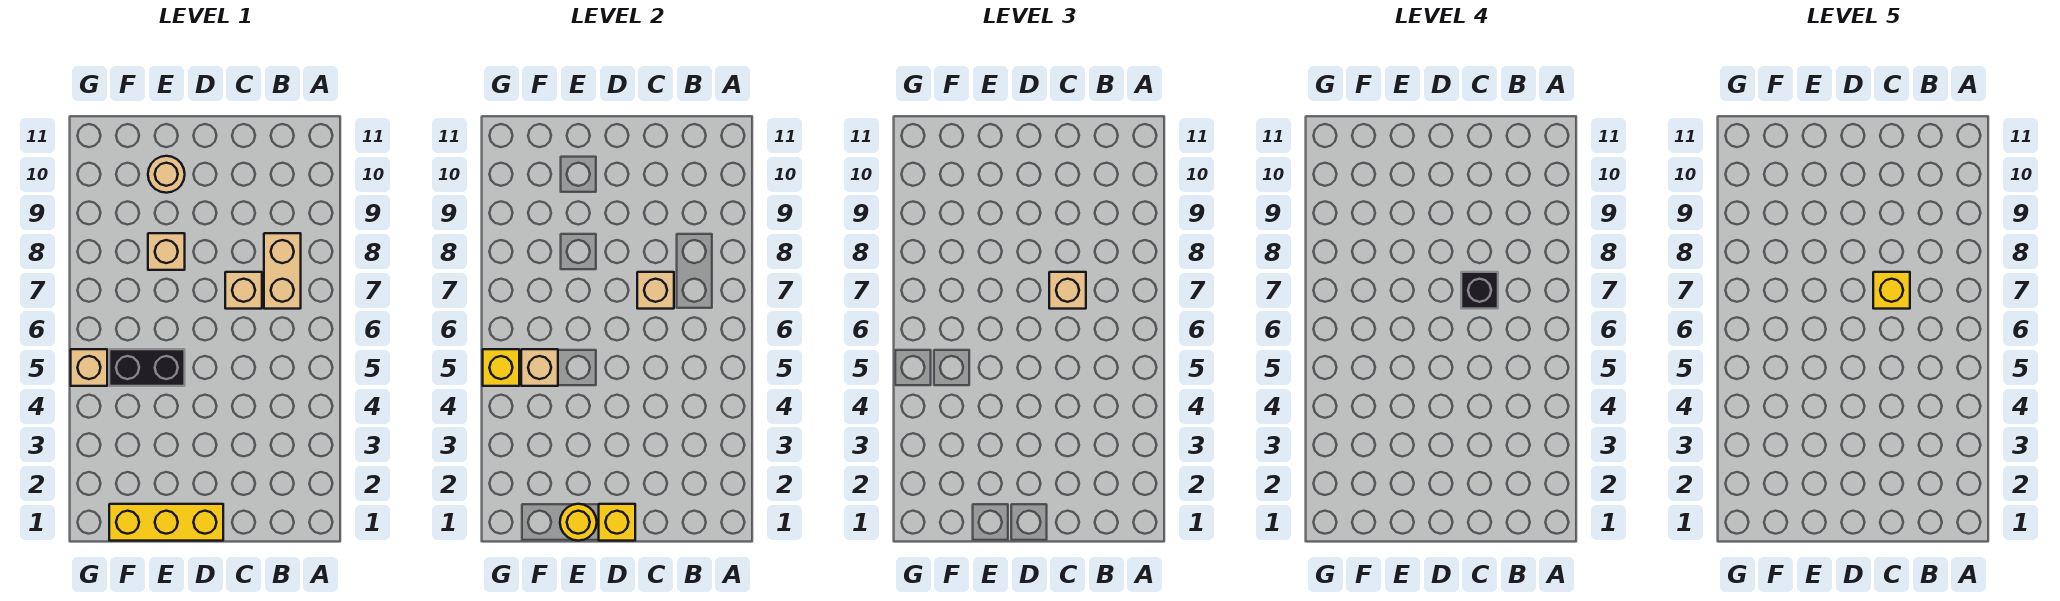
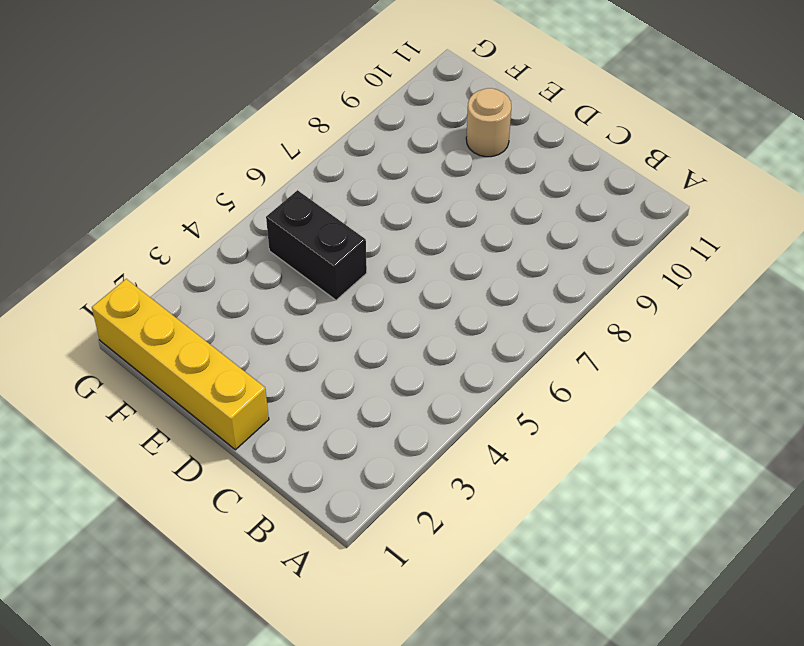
yellow brick D1:G1 level 1 -> yellow brick D1:F1 level 1
none -> tan brick B7:B8 level 1
none -> tan brick C7 level 1
none -> tan brick E8 level 1

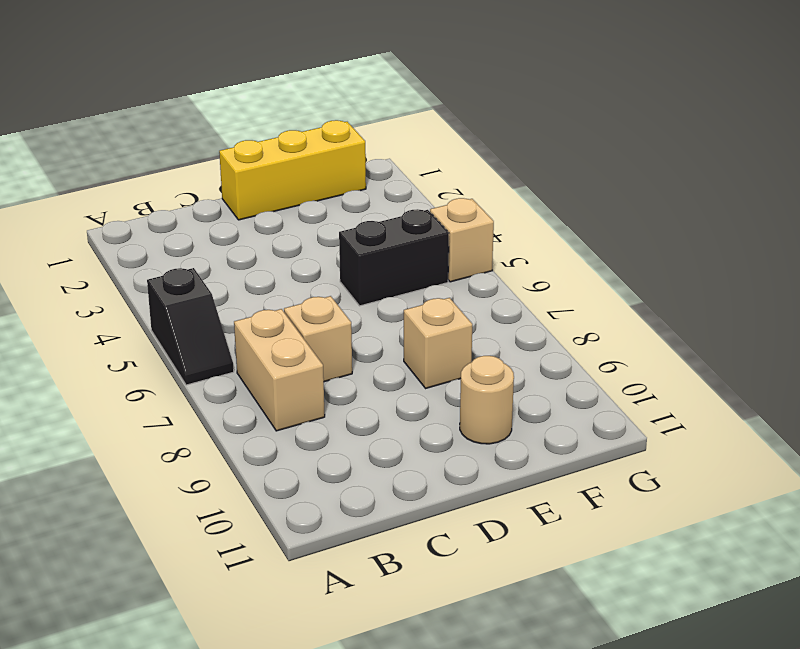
black slope A5:A6 level 1 top 5 -> none
none -> tan brick C7 level 2
none -> yellow brick D1 level 2
none -> yellow round brick E1 level 2

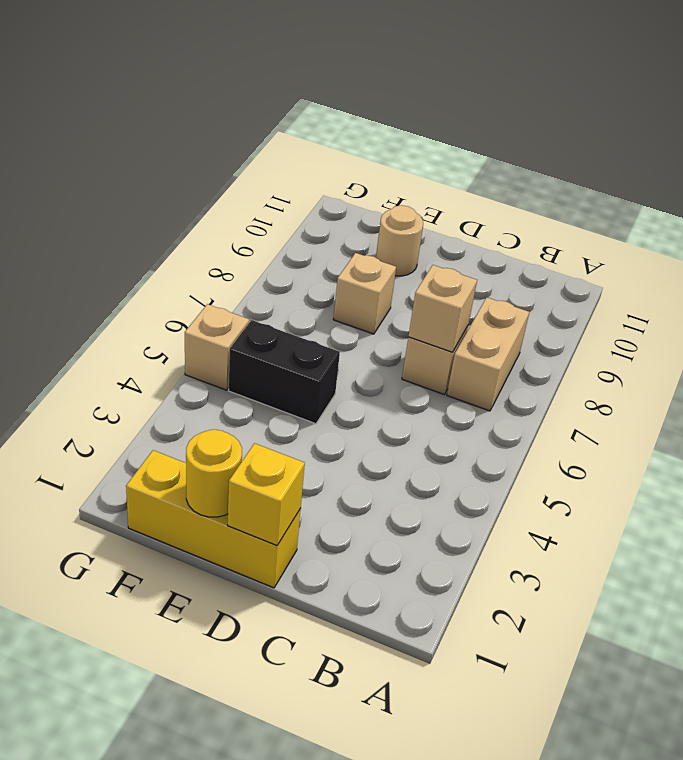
none -> tan brick F5 level 2
none -> yellow brick G5 level 2
none -> tan brick C7 level 3

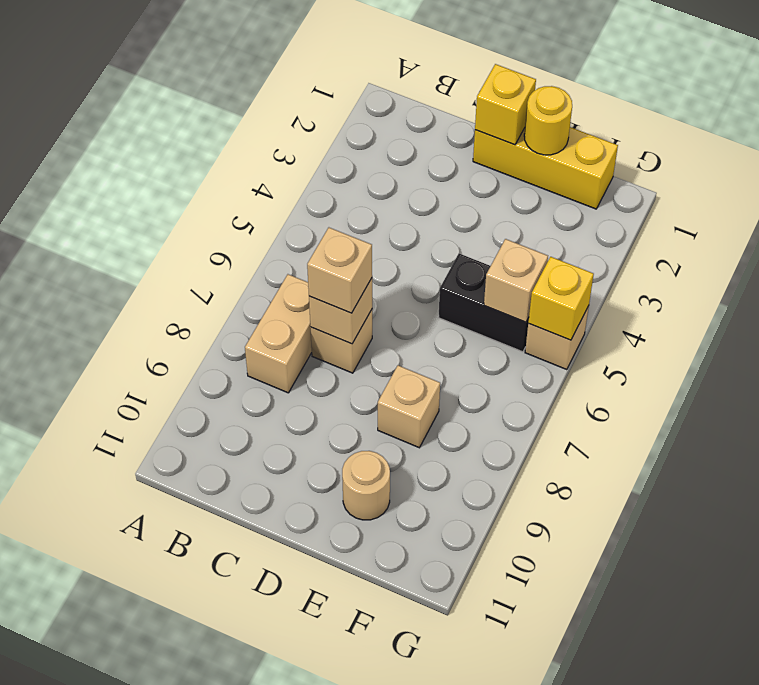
none -> black brick C7 level 4
none -> yellow brick C7 level 5

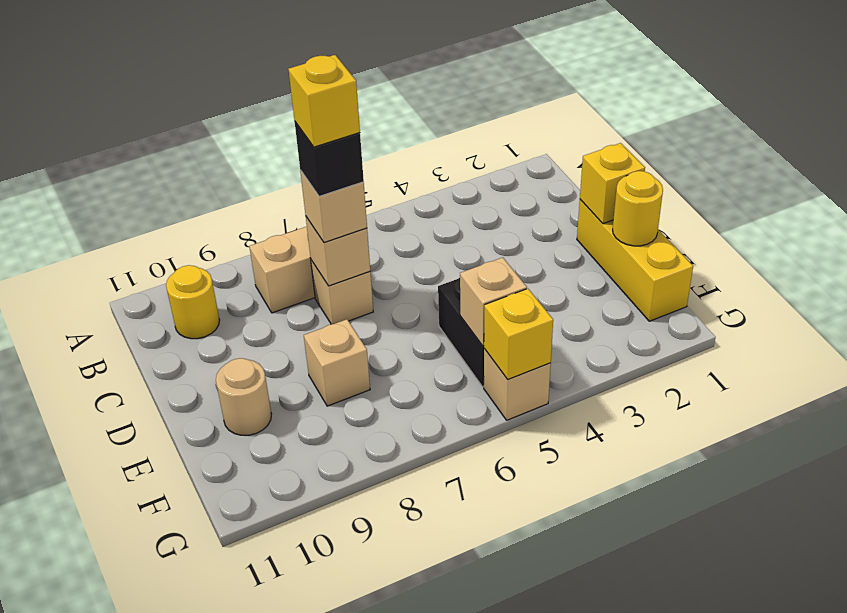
yellow round brick B10 level 1 -> none

